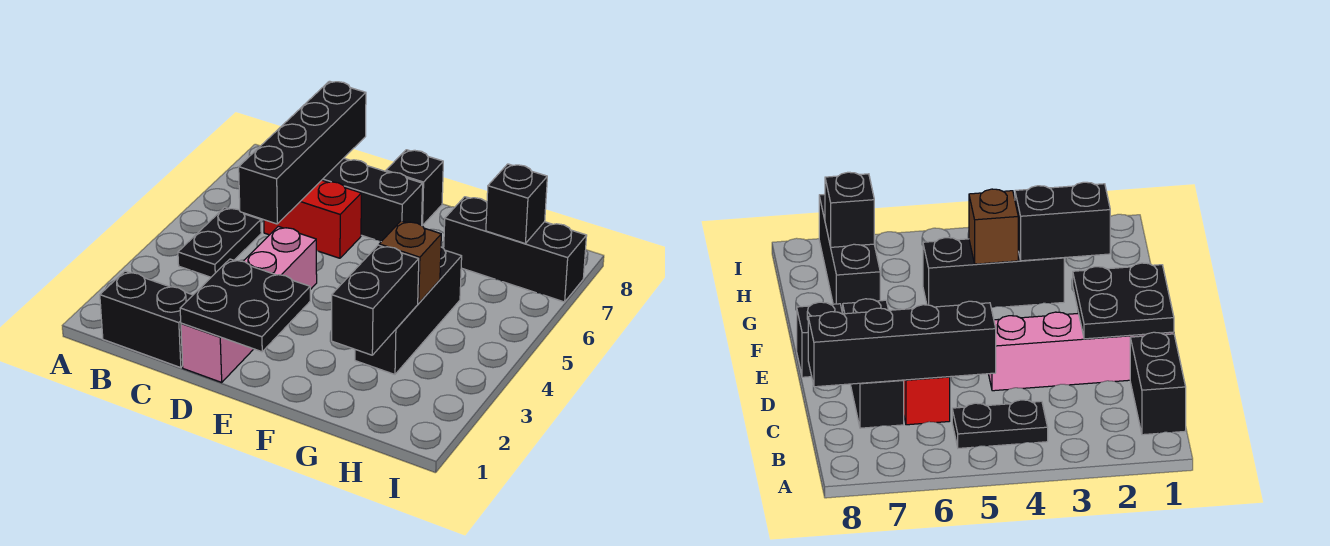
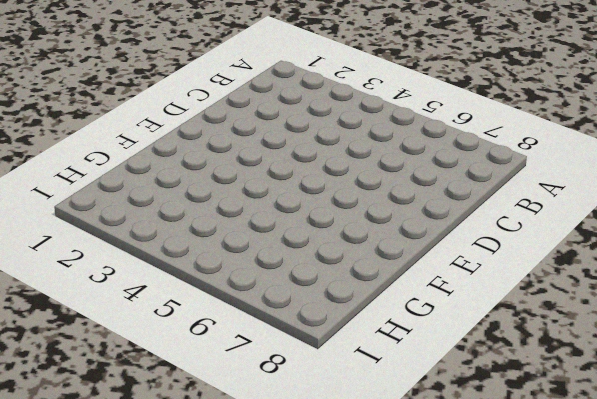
none -> black brick B1:C1 level 1
none -> black plate B4:B5 level 1
none -> red brick C6:D6 level 1

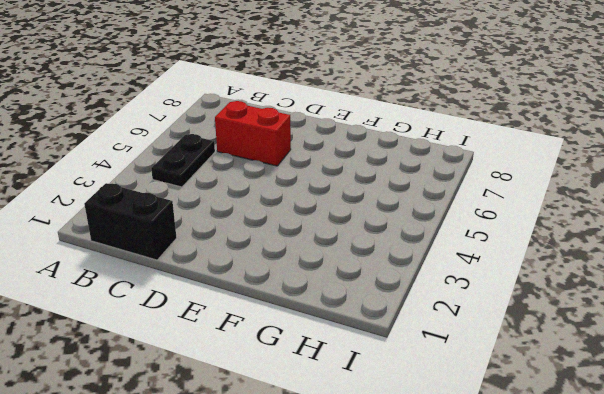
none -> black brick C7:E7 level 1
none -> pink brick D1:D4 level 1
none -> black brick E8 level 1

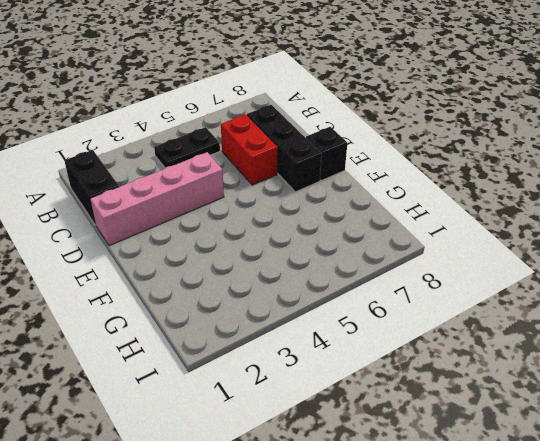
none -> black brick G3:G5 level 1
none -> black brick G7:I7 level 1
none -> black brick C5:C8 level 2

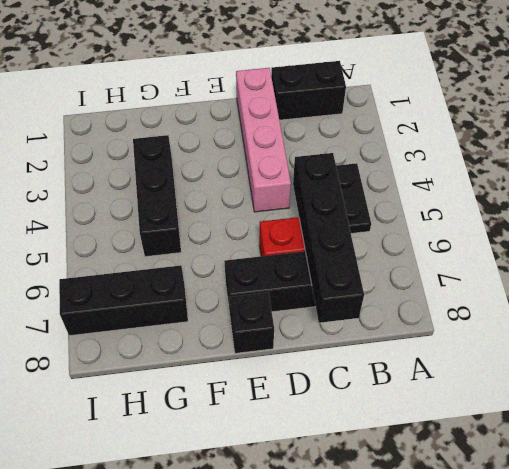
none -> black plate D1:E2 level 2
none -> black brick G2:G3 level 2
none -> brown brick G4 level 2

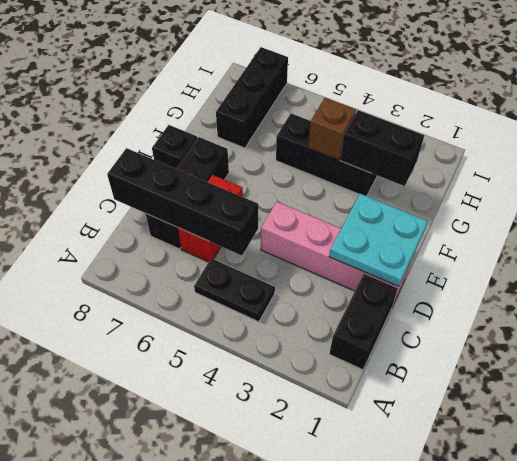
cyan plate D1:E2 level 2 -> black plate D1:E2 level 2
none -> black brick H7 level 2

